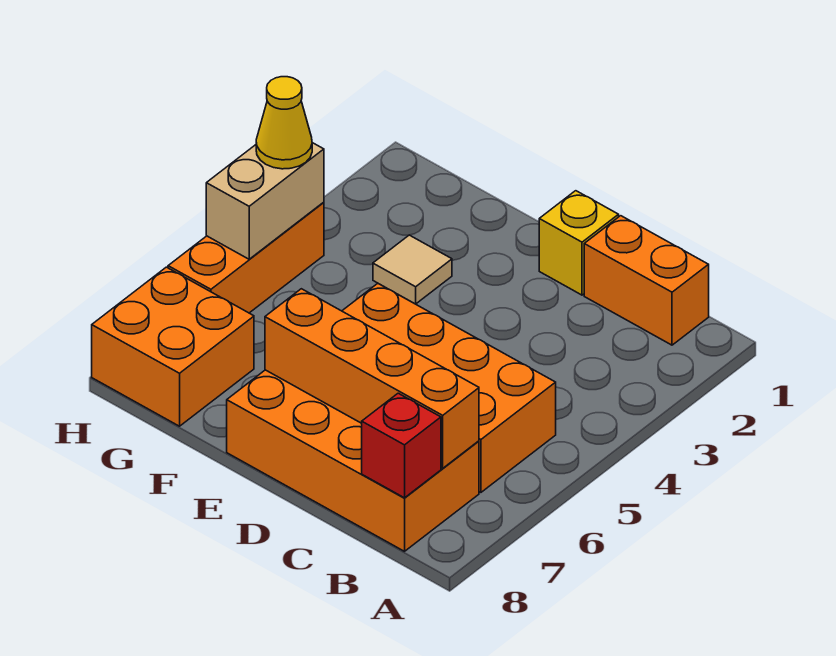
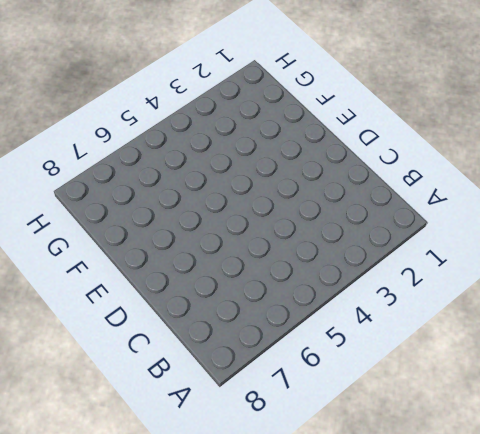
none -> orange brick B1:C1 level 1
none -> orange brick B5:E6 level 1

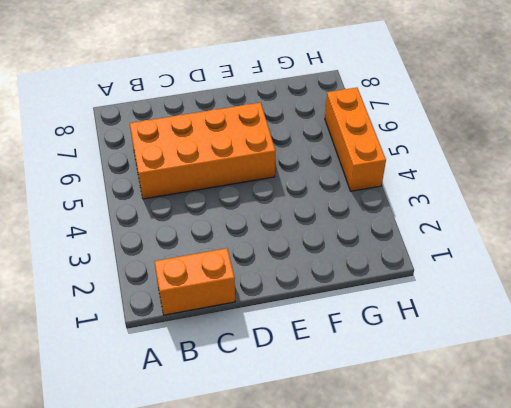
none -> orange brick B7:E8 level 1
none -> yellow brick D1 level 1

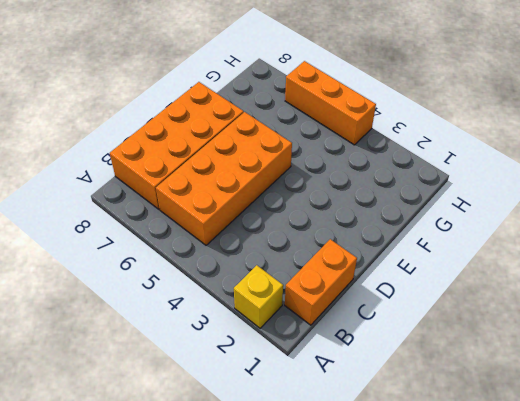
yellow brick A2 level 1 -> yellow brick D1 level 1
none -> tan tile F3 level 1
none -> orange brick G7:H8 level 1

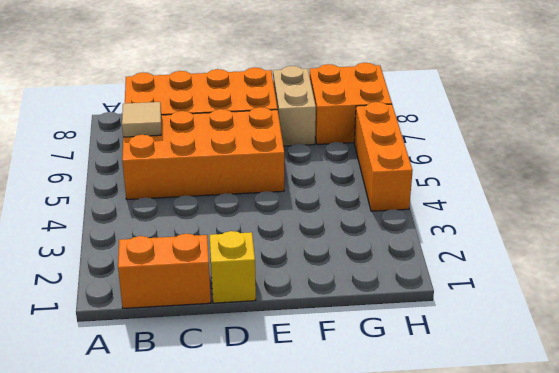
tan tile B6 level 2 -> tan tile F3 level 1
tan brick F7:F8 level 1 -> tan brick H4:H5 level 2
none -> orange brick B7:E7 level 2
none -> red brick B8 level 2

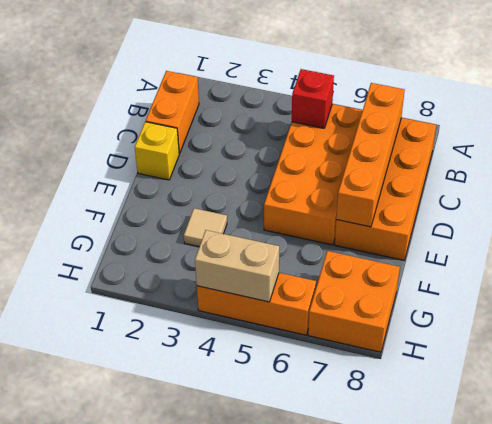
red brick B5 level 2 -> red brick B8 level 2
none -> yellow cone H4 level 3

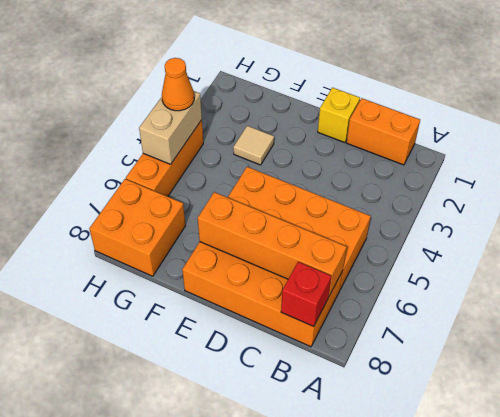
orange cone H4 level 3 -> yellow cone H4 level 3

